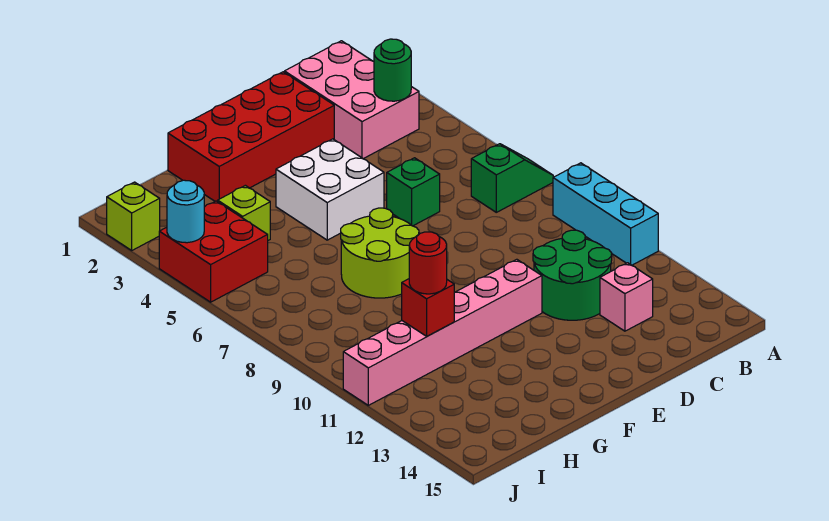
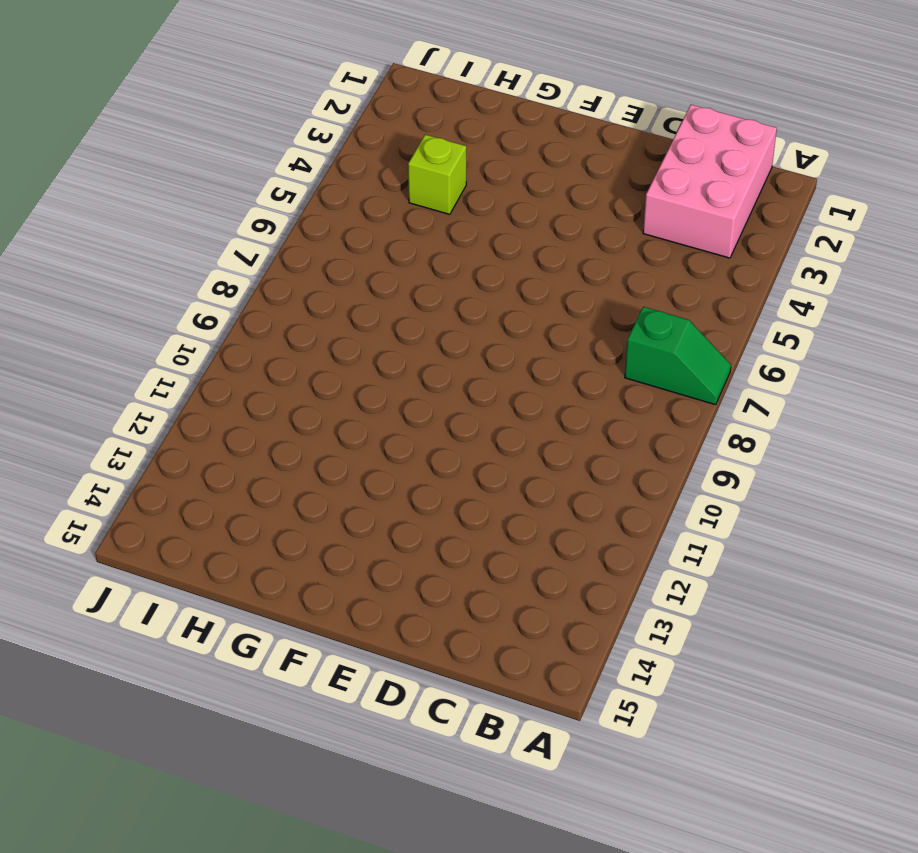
none -> cyan brick A9:A11 level 1
none -> green round brick C11:D12 level 1
none -> pink brick C13 level 1

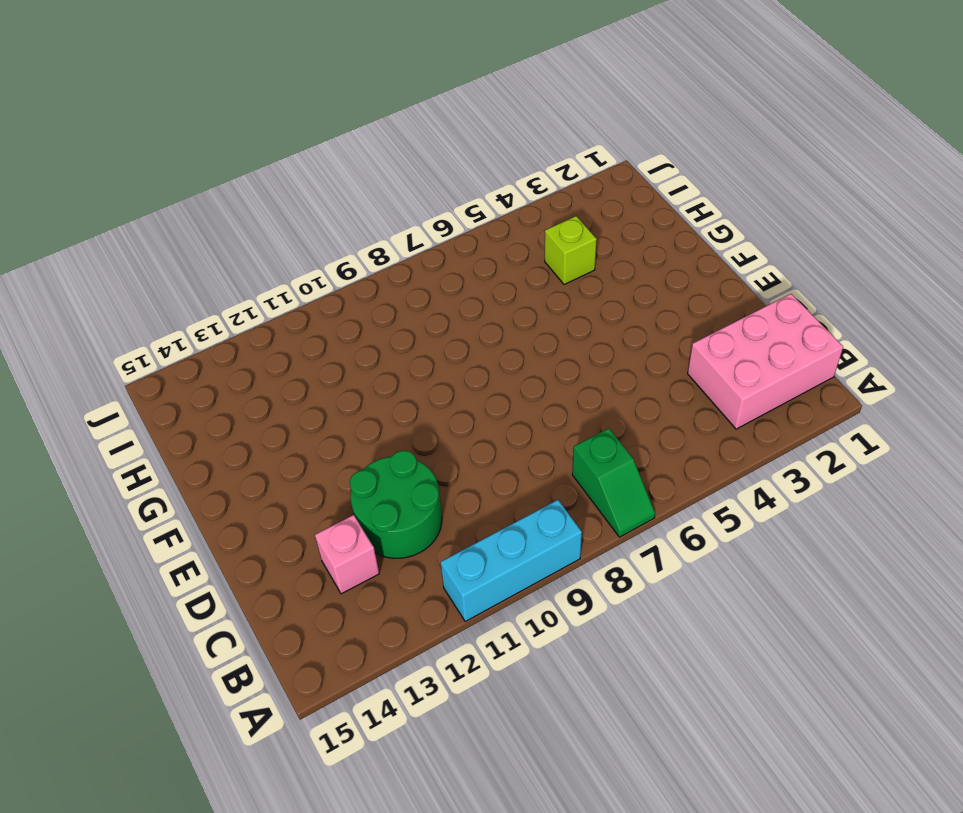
none -> red brick D1:G2 level 1
none -> green brick D6 level 1
none -> white brick E4:F5 level 1

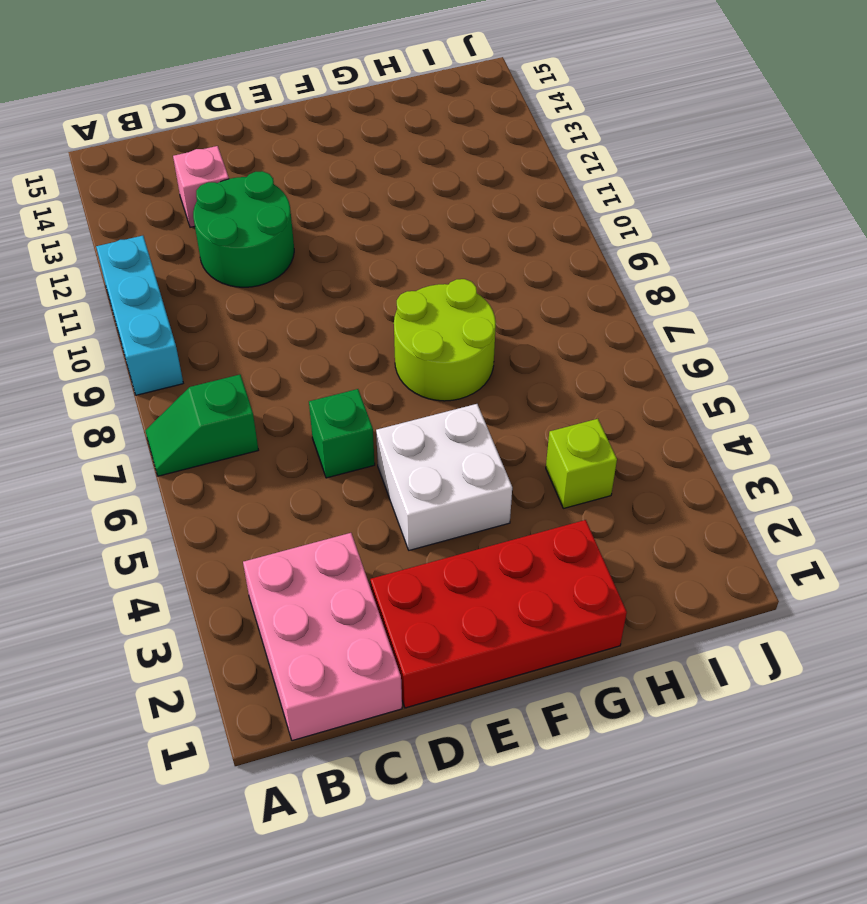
none -> pink brick E11:J11 level 1
none -> red brick I4:J5 level 1
none -> lime brick J2 level 1

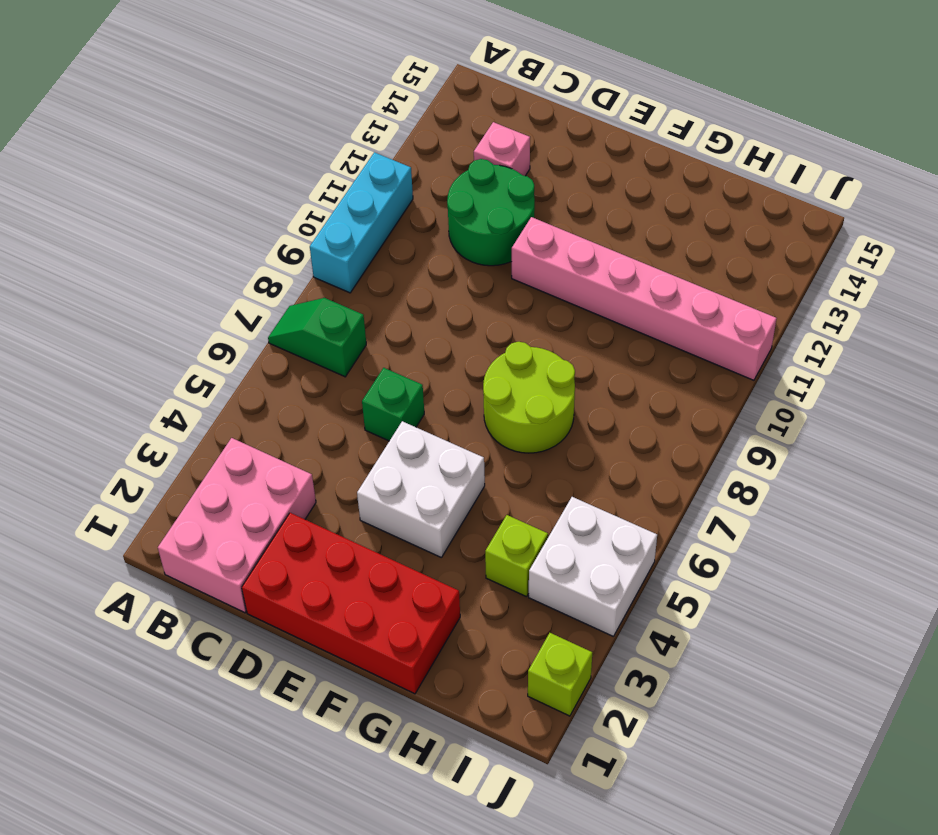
white brick I4:J5 level 1 -> red brick I4:J5 level 1
none -> green round brick B3 level 2
none -> red brick H11 level 2
none -> cyan round brick J4 level 2

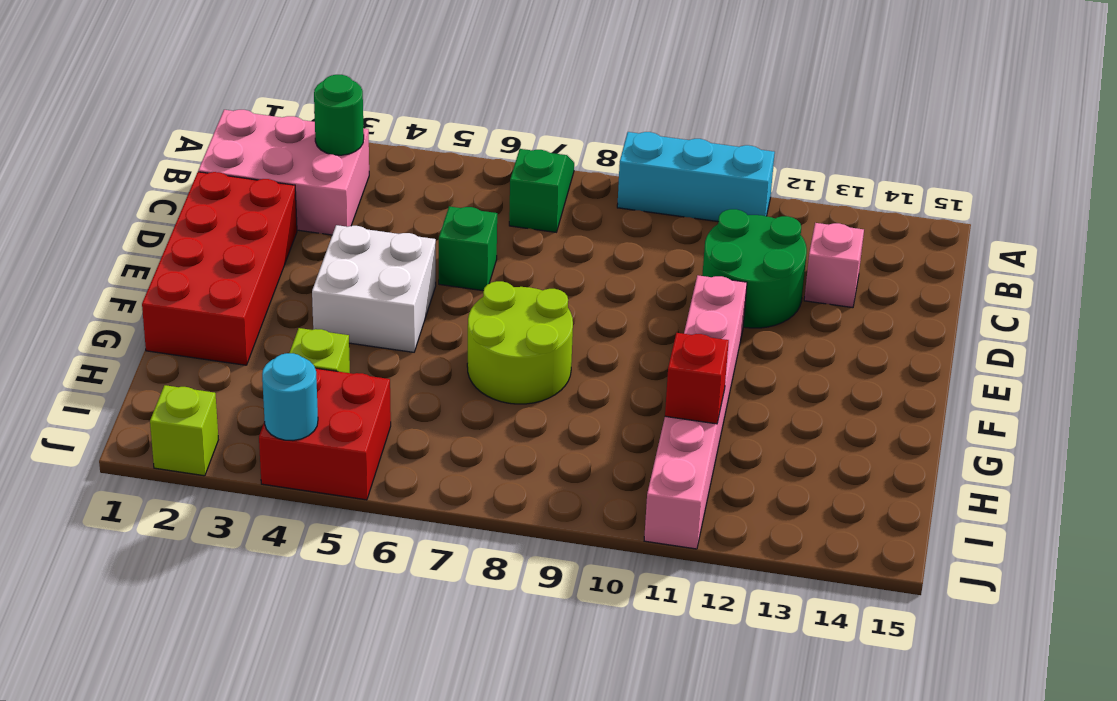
none -> red round brick H11 level 3

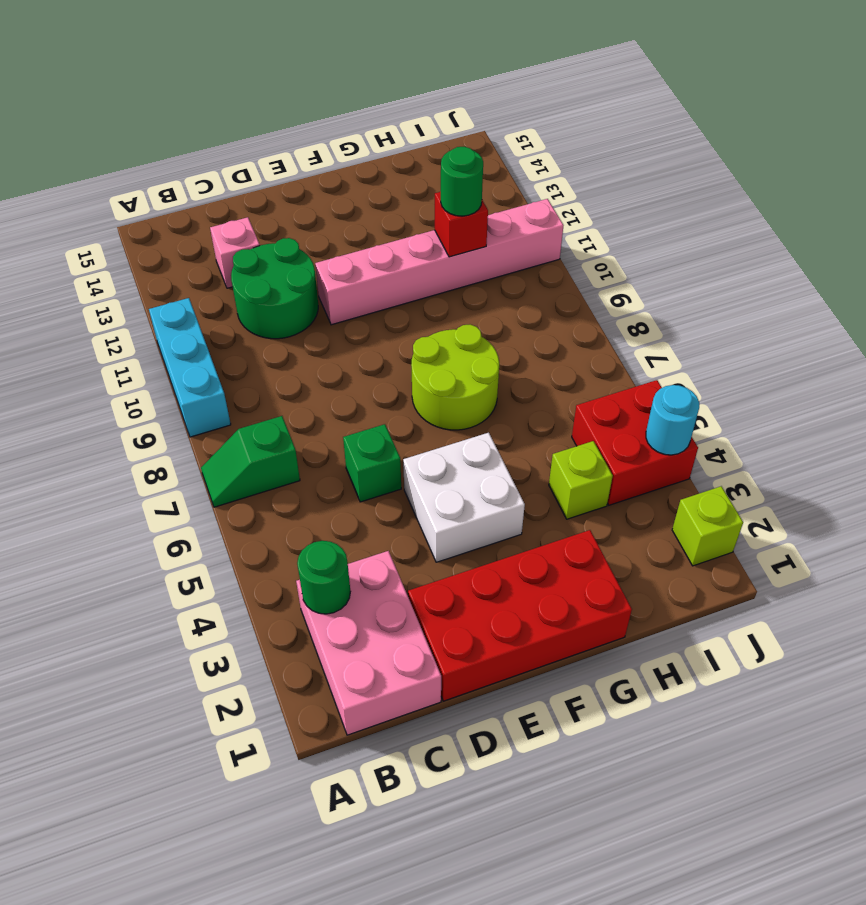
green round brick H11 level 3 -> red round brick H11 level 3

